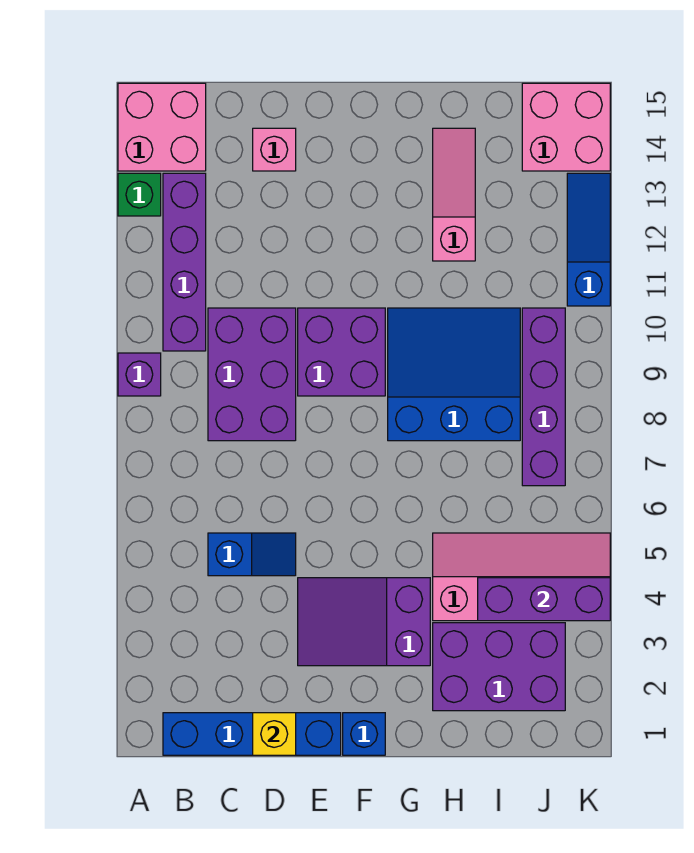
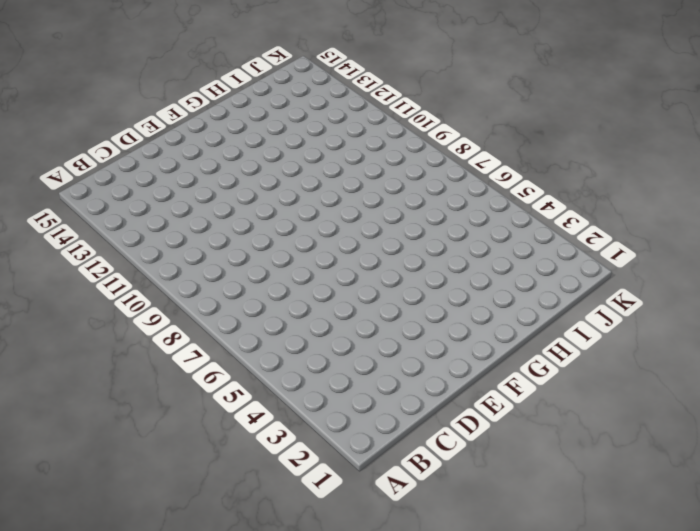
none -> purple brick A9 level 1
none -> green brick A13 level 1
none -> pink brick A14:B15 level 1

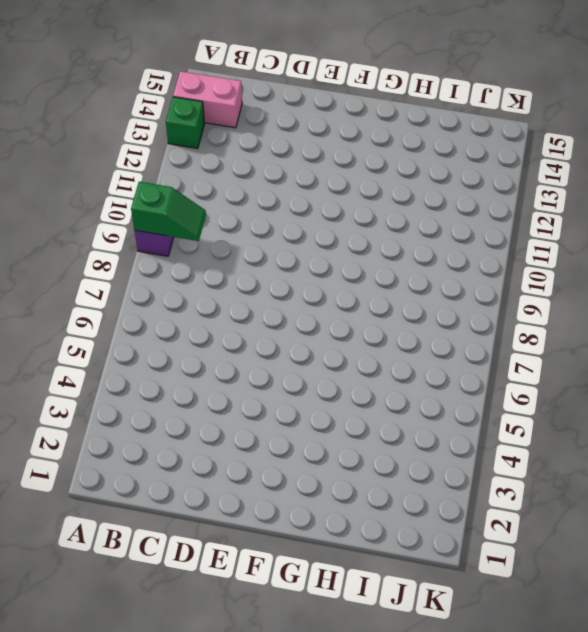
green slope A9:B9 level 2 top A -> none
pink brick A14:B14 level 1 -> pink brick A14:B15 level 1
none -> blue brick B1:E1 level 1
none -> purple brick B10:B13 level 1
none -> blue slope C5:D5 level 1 top C

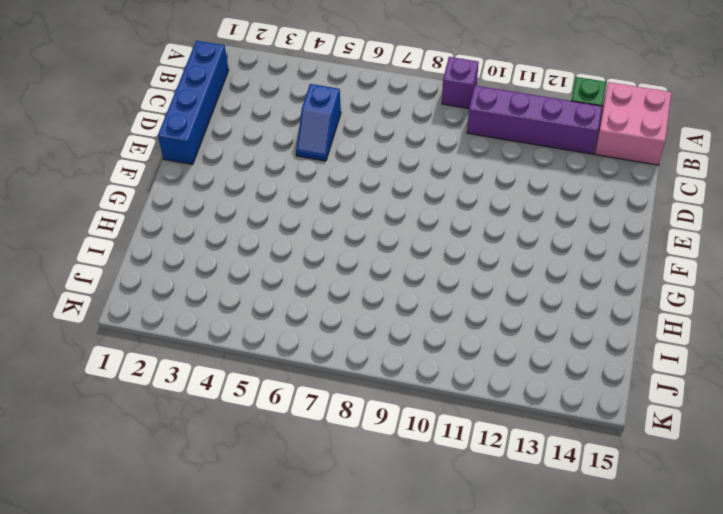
none -> purple brick C8:D10 level 1
none -> pink brick D14 level 1
none -> purple slope E3:G4 level 1 top G

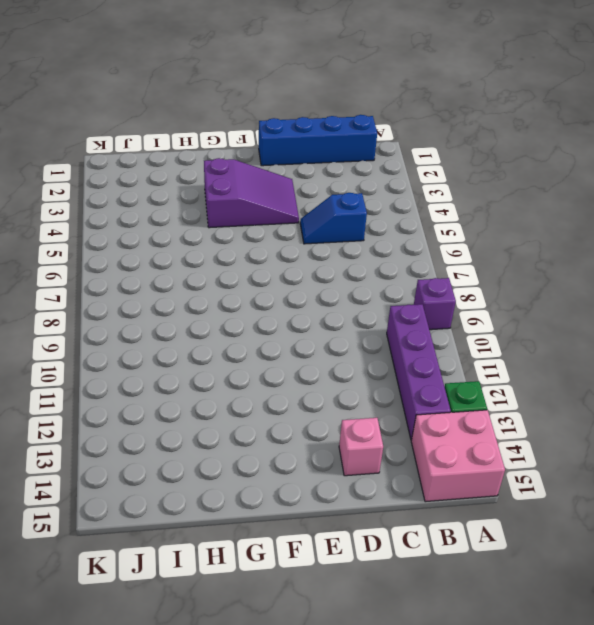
none -> purple brick C8:D10 level 1
none -> purple brick E9:F10 level 1
none -> blue brick F1 level 1

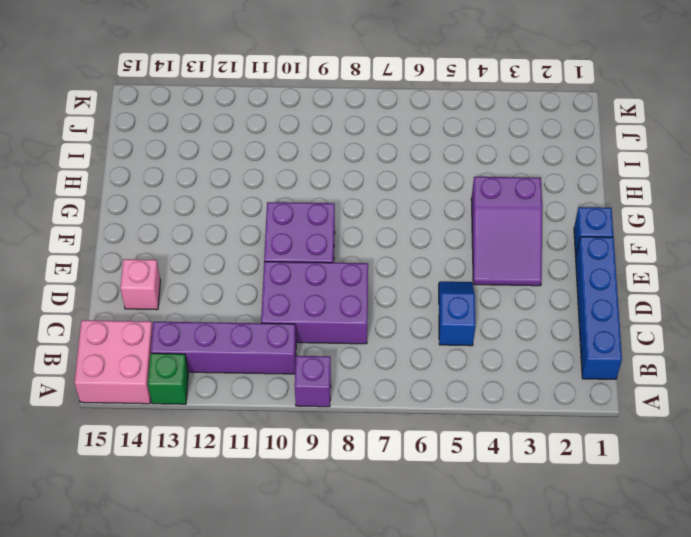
none -> blue slope G8:I10 level 1 top 8
none -> purple brick H2:J3 level 1
none -> pink slope H4:K5 level 1 top 4

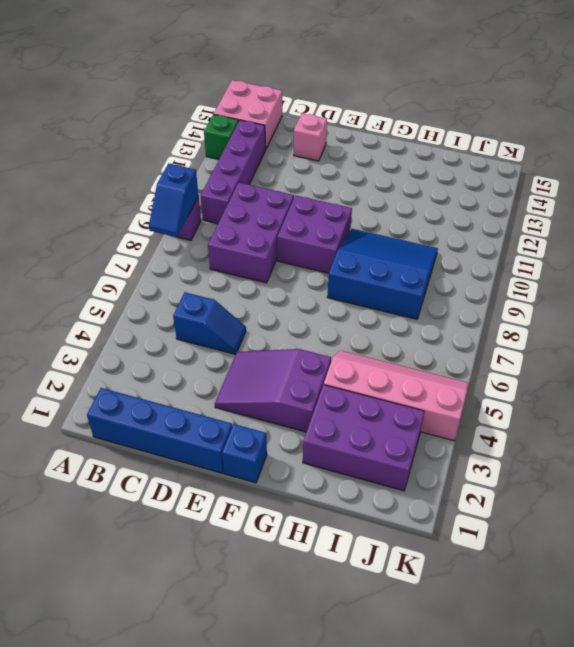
blue slope A8:A9 level 2 top 9 -> none
none -> pink slope H12:H14 level 1 top 12
none -> purple brick J7:J10 level 1
none -> pink brick J14:K15 level 1

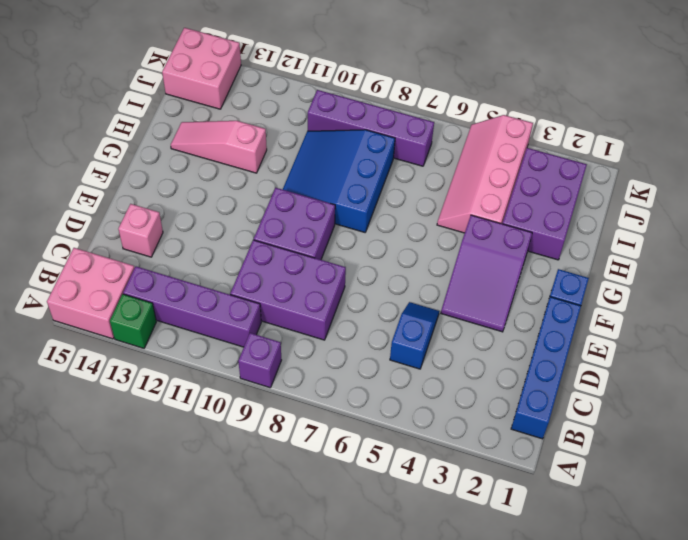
none -> blue slope K11:K13 level 1 top 11
none -> yellow brick D1 level 2
none -> purple brick I4:K4 level 2

